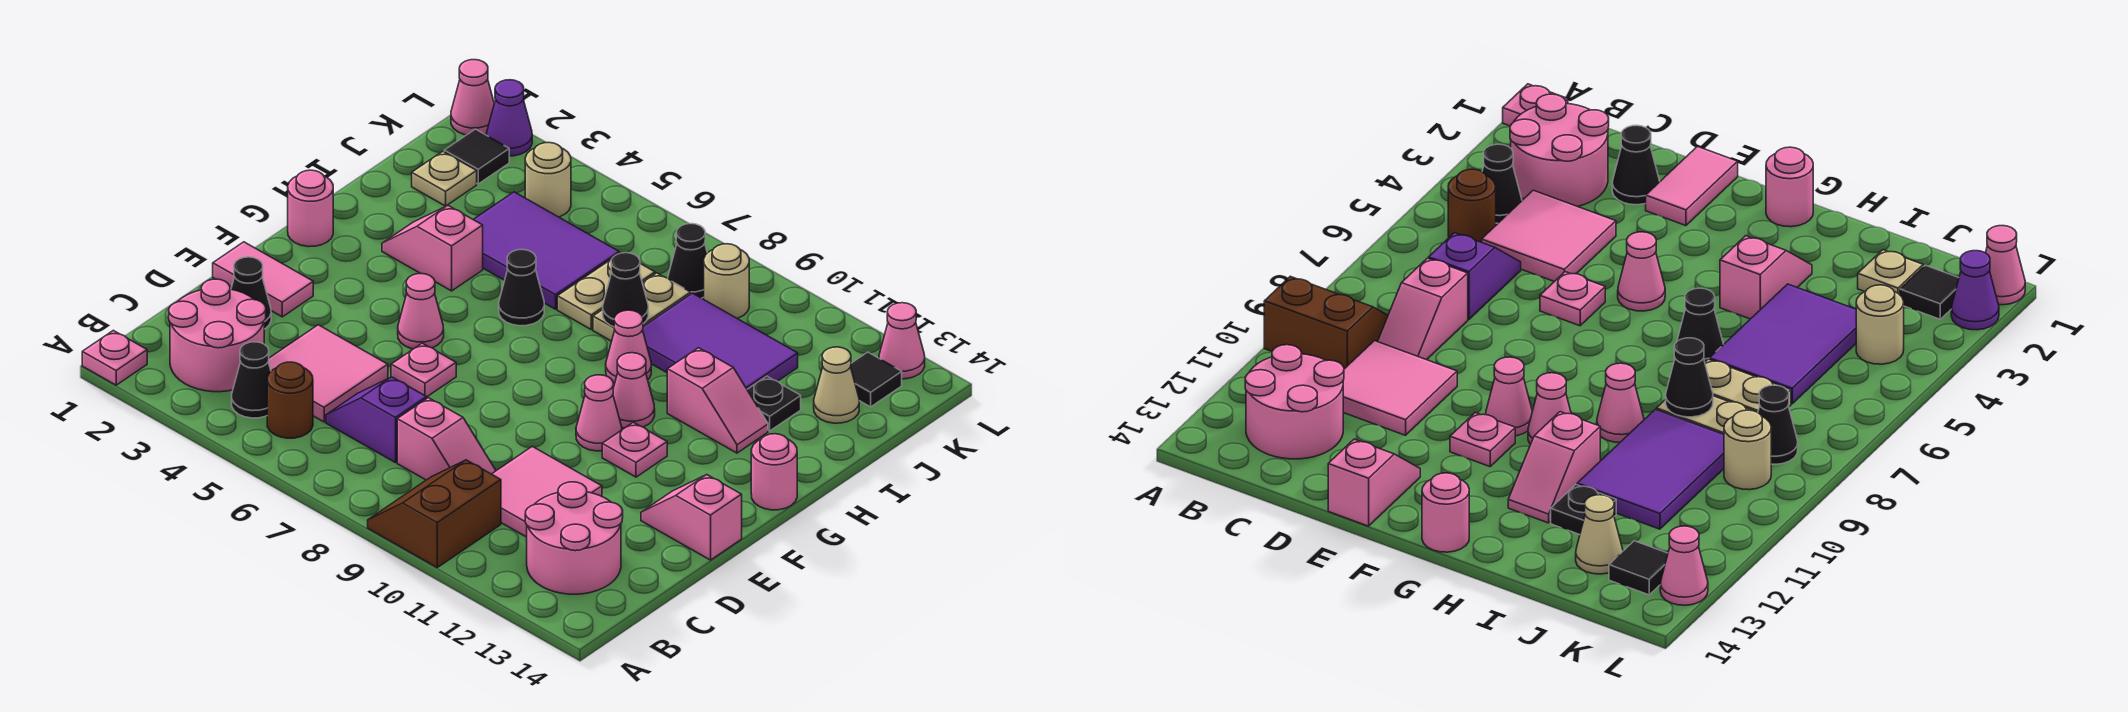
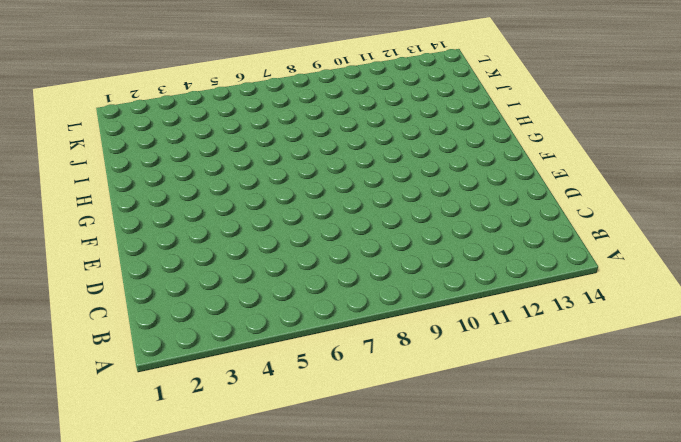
none -> pink plate A1 level 1
none -> brown slope A9:B10 level 1 top 10
none -> pink round brick B2:C3 level 1
none -> black cone B4 level 1

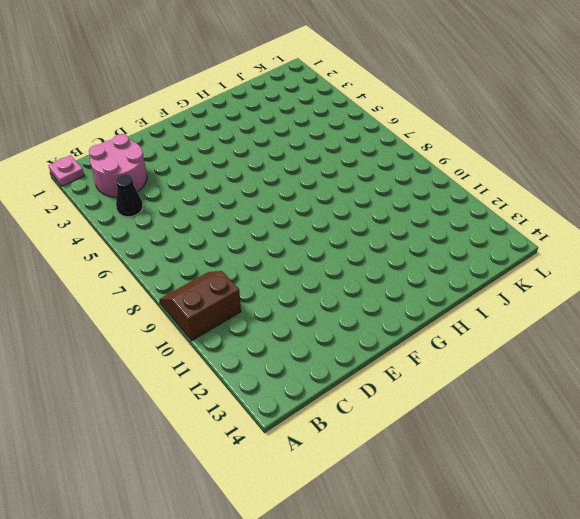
none -> brown round brick B5 level 1
none -> pink round brick B12:C13 level 1
none -> pink tile C4:D5 level 1
none -> purple slope C6:C7 level 1 top 7

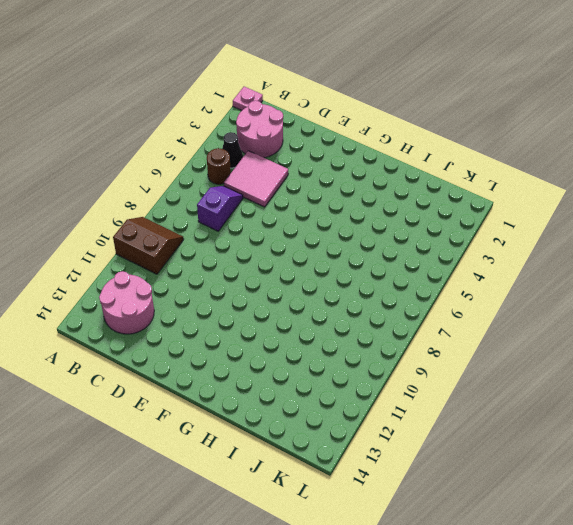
none -> pink slope C8:C9 level 1 top 8
none -> pink tile C10:D11 level 1
none -> black cone D2 level 1
none -> pink tile E1:E2 level 1

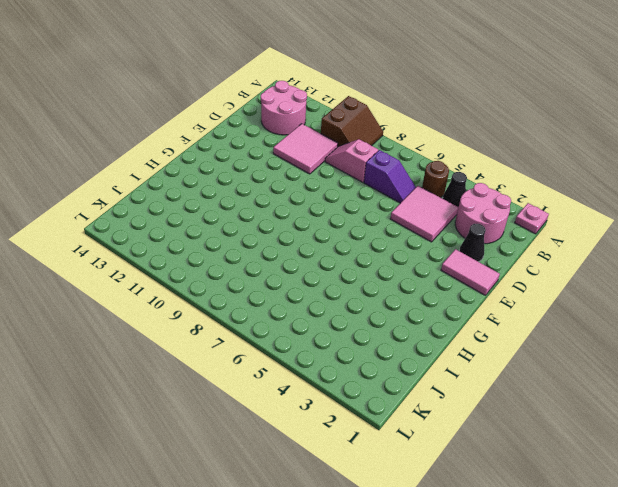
none -> pink plate E6 level 1
none -> pink slope E13:E14 level 1 top 14
none -> pink cone F5 level 1
none -> pink cone F10 level 1

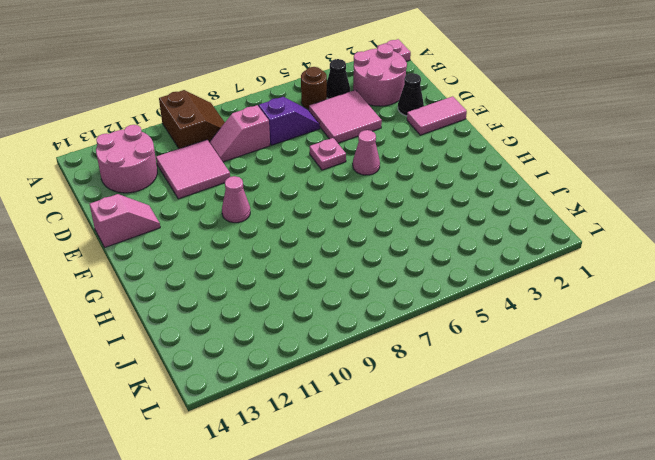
none -> pink plate F11 level 1
none -> pink round brick G1 level 1
none -> pink cone G10 level 1
none -> pink round brick G14 level 1

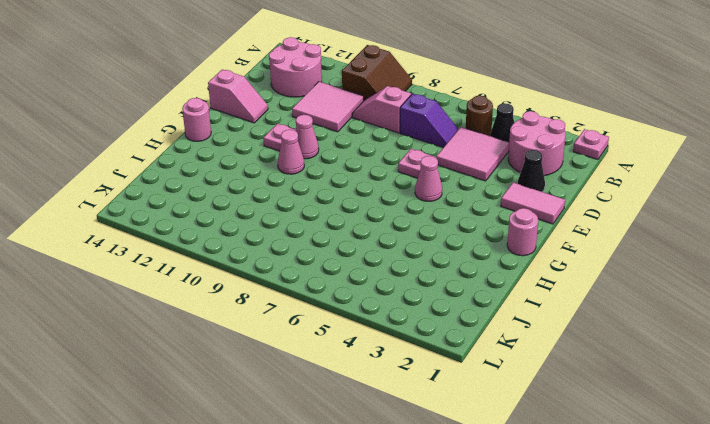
none -> pink slope H3:H4 level 1 top 4
none -> black cone H6 level 1
none -> pink cone H9 level 1
none -> pink slope H11:H12 level 1 top 11

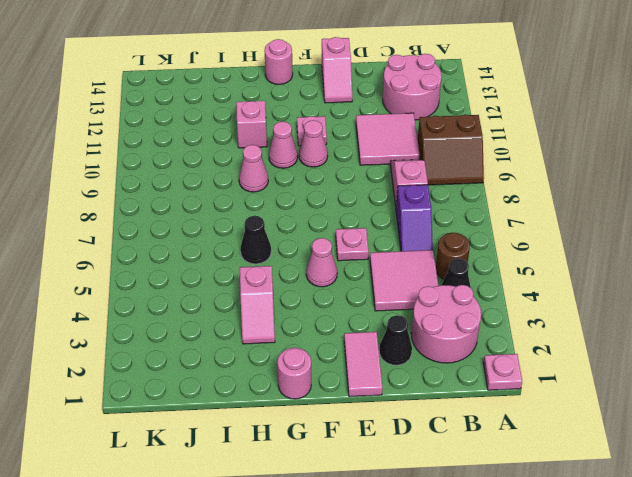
none -> purple tile I4:J6 level 1
none -> tan plate I7:J7 level 1
none -> tan plate I8:J8 level 1
none -> purple tile I9:J11 level 1

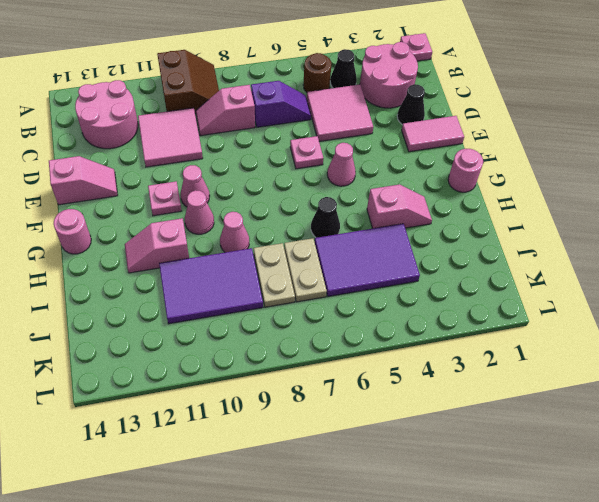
none -> black plate I12 level 1
none -> tan plate J2 level 1
none -> tan cone J13 level 1
none -> black tile K2 level 1

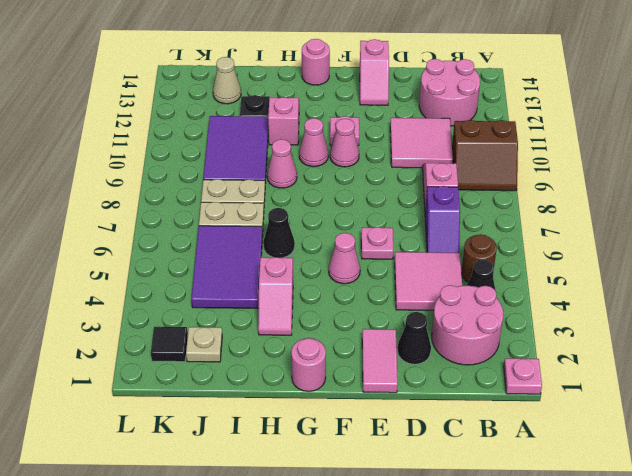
none -> tan round brick K4 level 1
none -> black cone K8 level 1
none -> tan round brick K9 level 1
none -> black tile K13 level 1

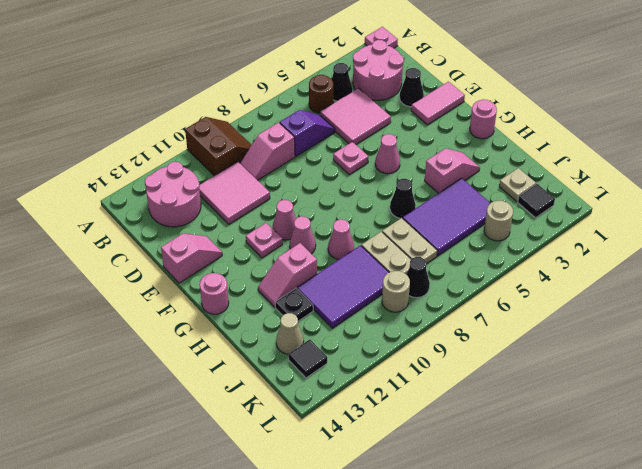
none -> pink cone L1 level 1
none -> purple cone L2 level 1
none -> pink cone L13 level 1
none -> black cone I8 level 2

